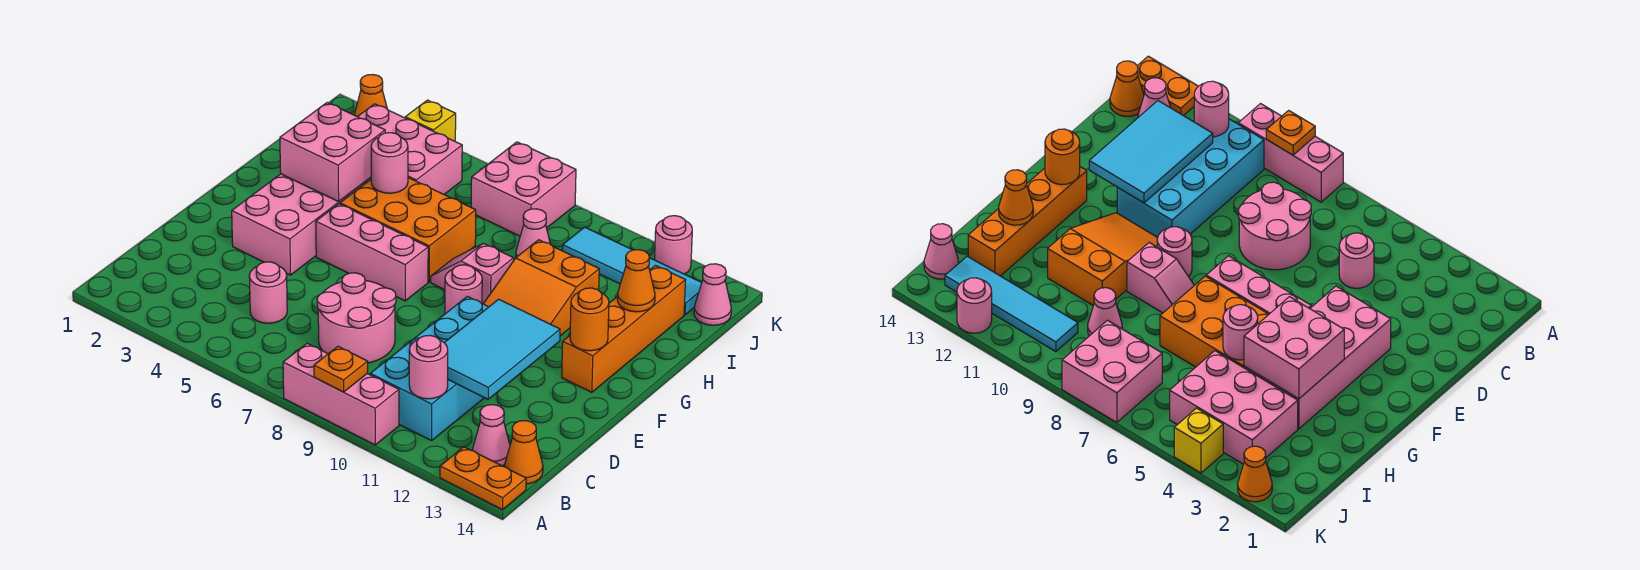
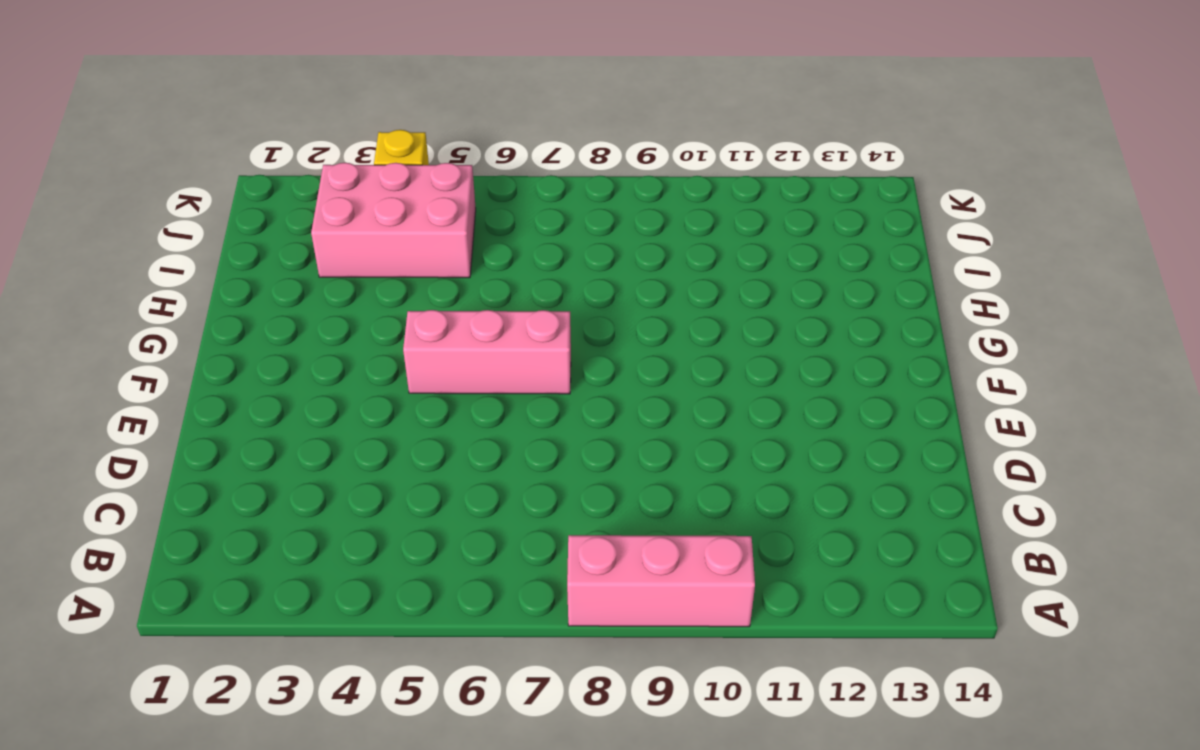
none -> orange plate A13:A14 level 1
none -> cyan brick B10:E11 level 1
none -> pink cone B13 level 1

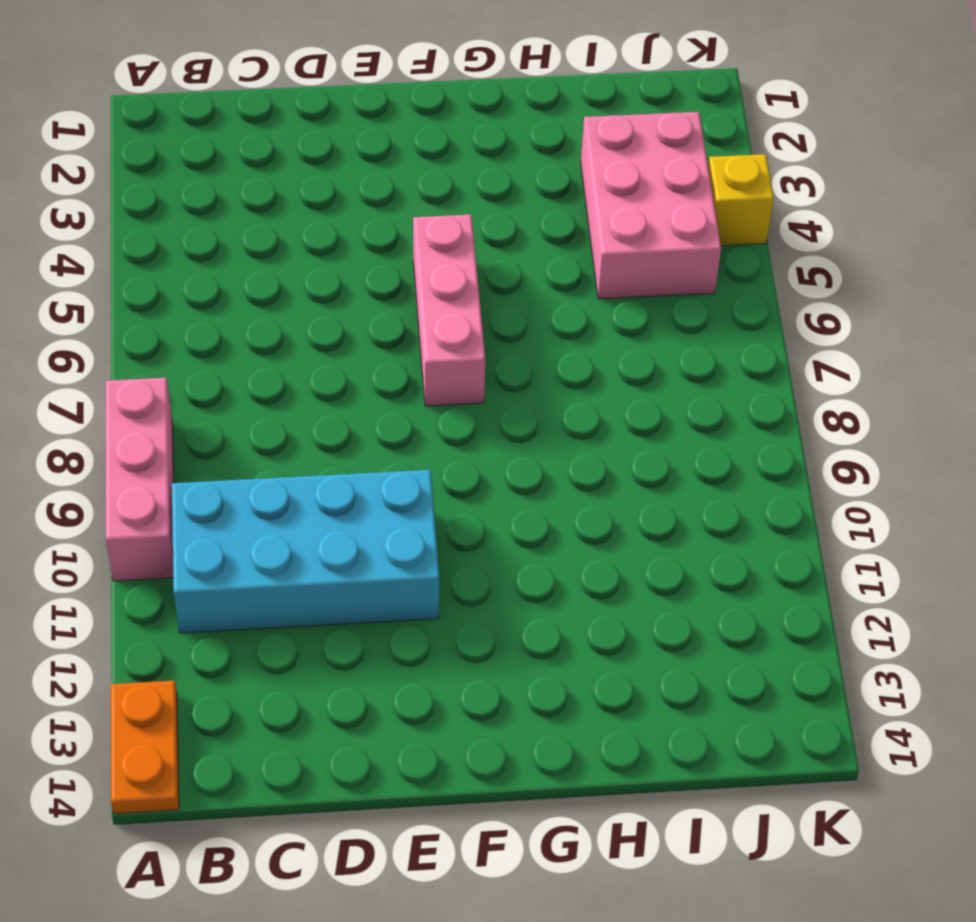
none -> pink cone B13 level 1
none -> orange cone B14 level 1
none -> pink round brick C5 level 1

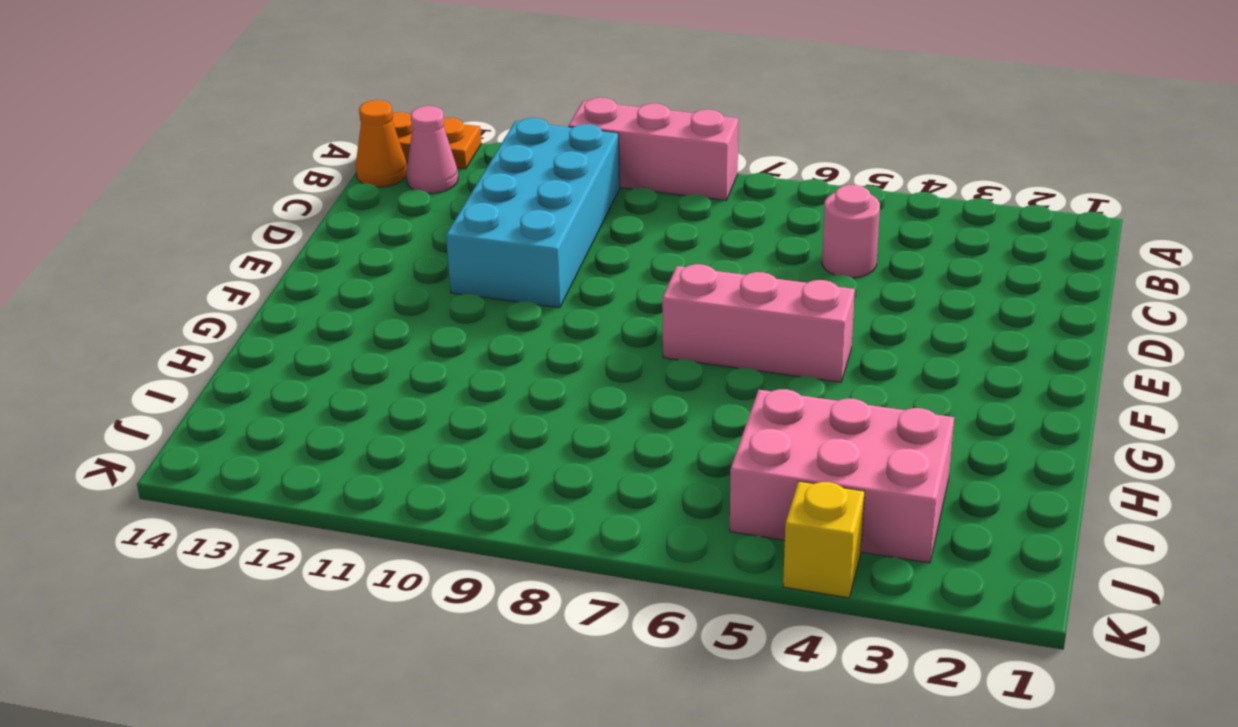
none -> pink round brick C7:D8 level 1
none -> pink brick E3:H4 level 1
none -> pink round brick F9 level 1

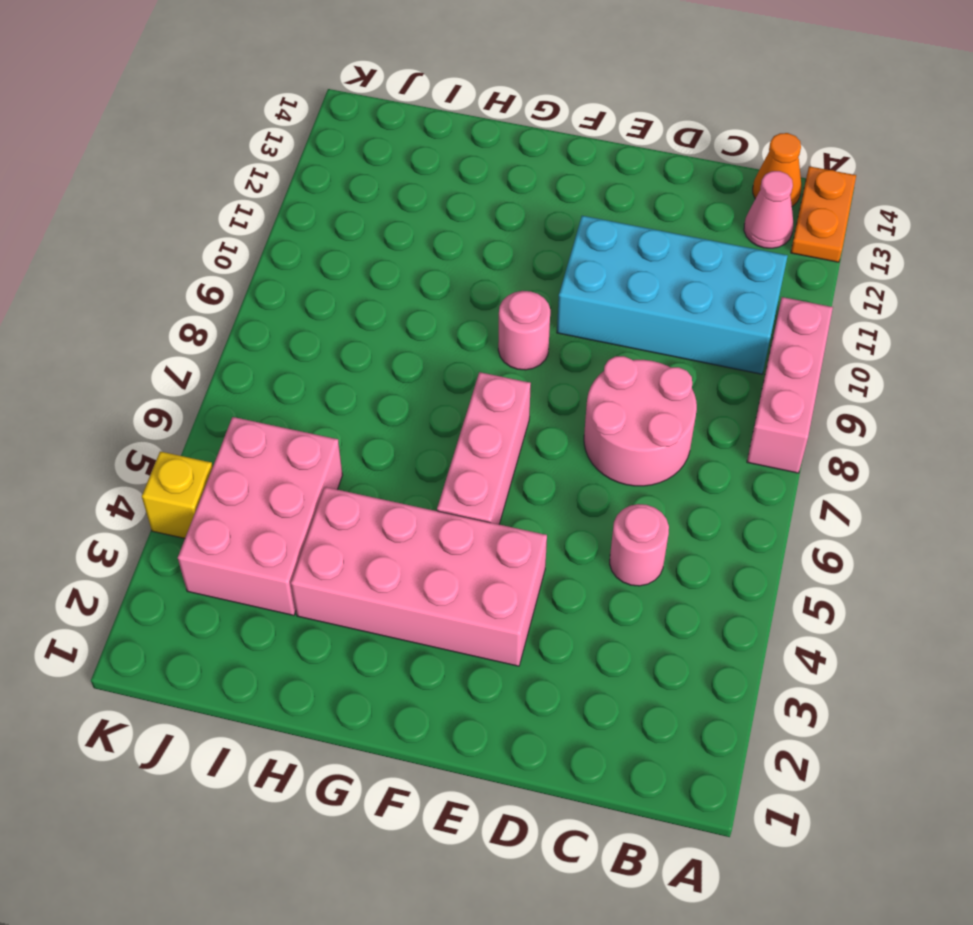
none -> orange slope F10:H11 level 1 top H
none -> orange brick F13:I13 level 1
none -> orange brick G5:H7 level 1

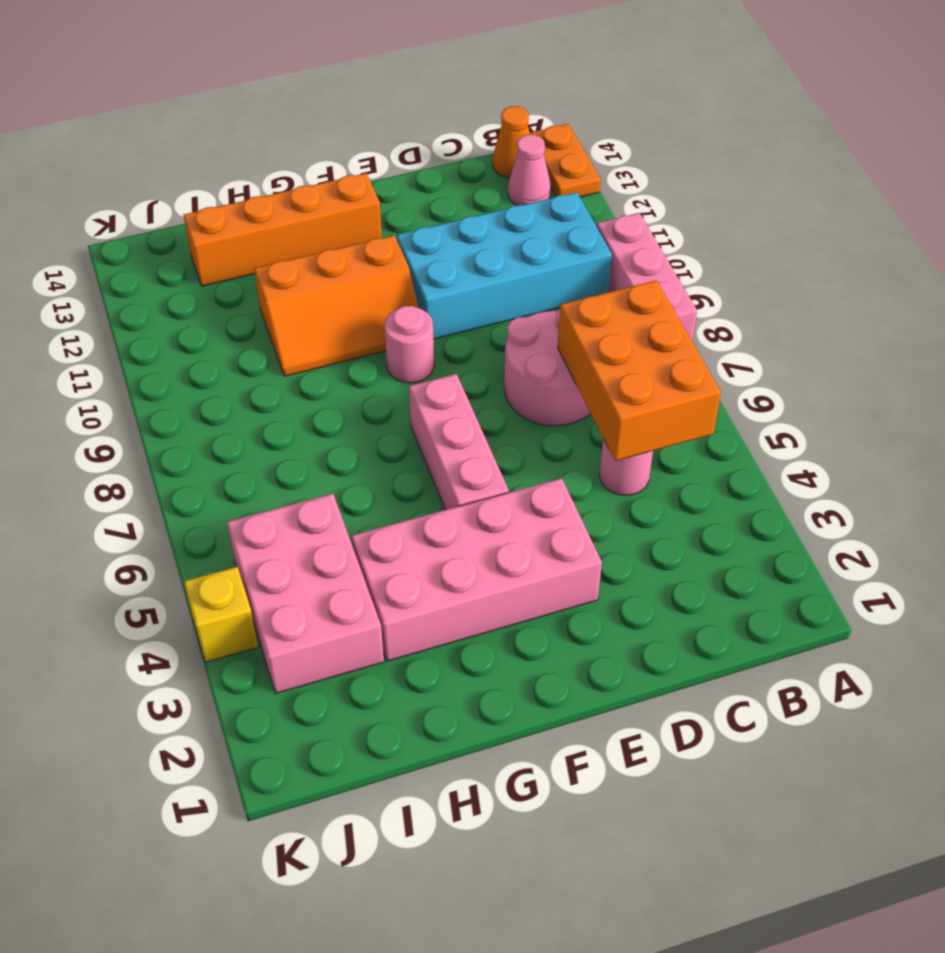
orange brick B5:C7 level 2 -> orange brick G5:H7 level 1
orange slope F10:H11 level 1 top 11 -> orange slope F10:H11 level 1 top H
none -> pink slope G8:G9 level 1 top 9
none -> pink cone I9 level 1
none -> pink brick J7:K8 level 1

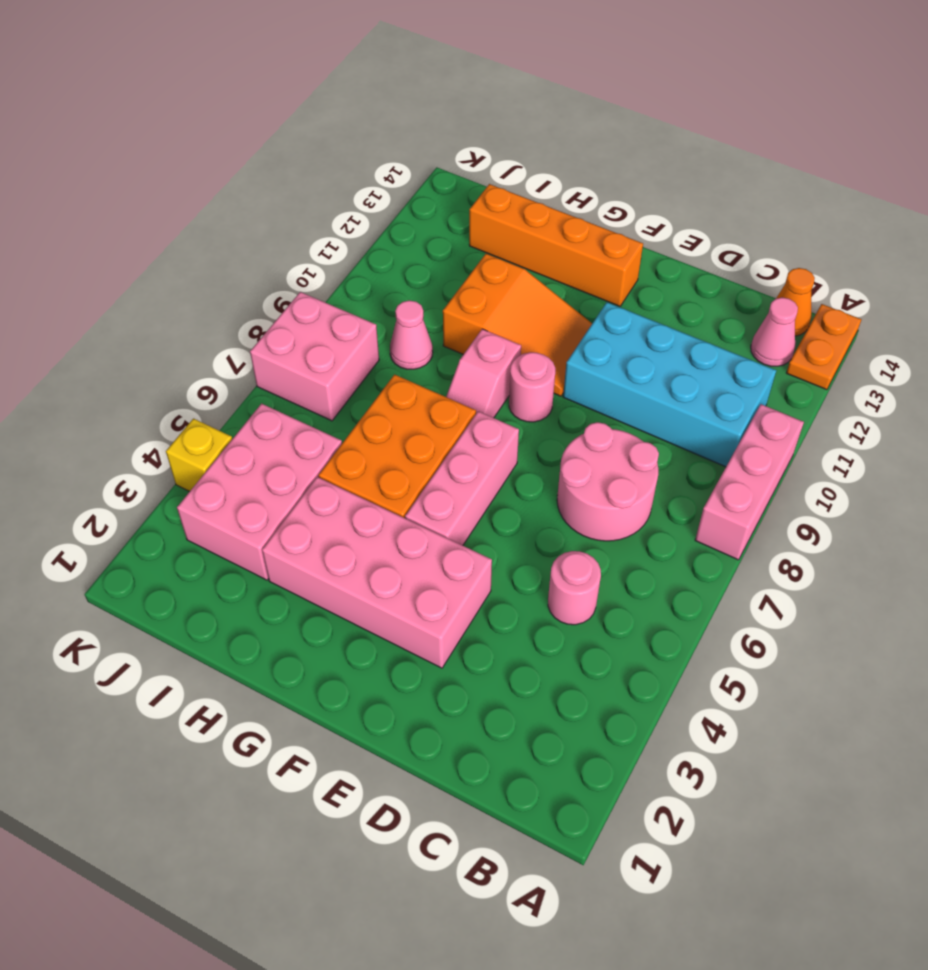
none -> cyan tile J10:J13 level 1
none -> pink cone J14 level 1
none -> orange cone K2 level 1

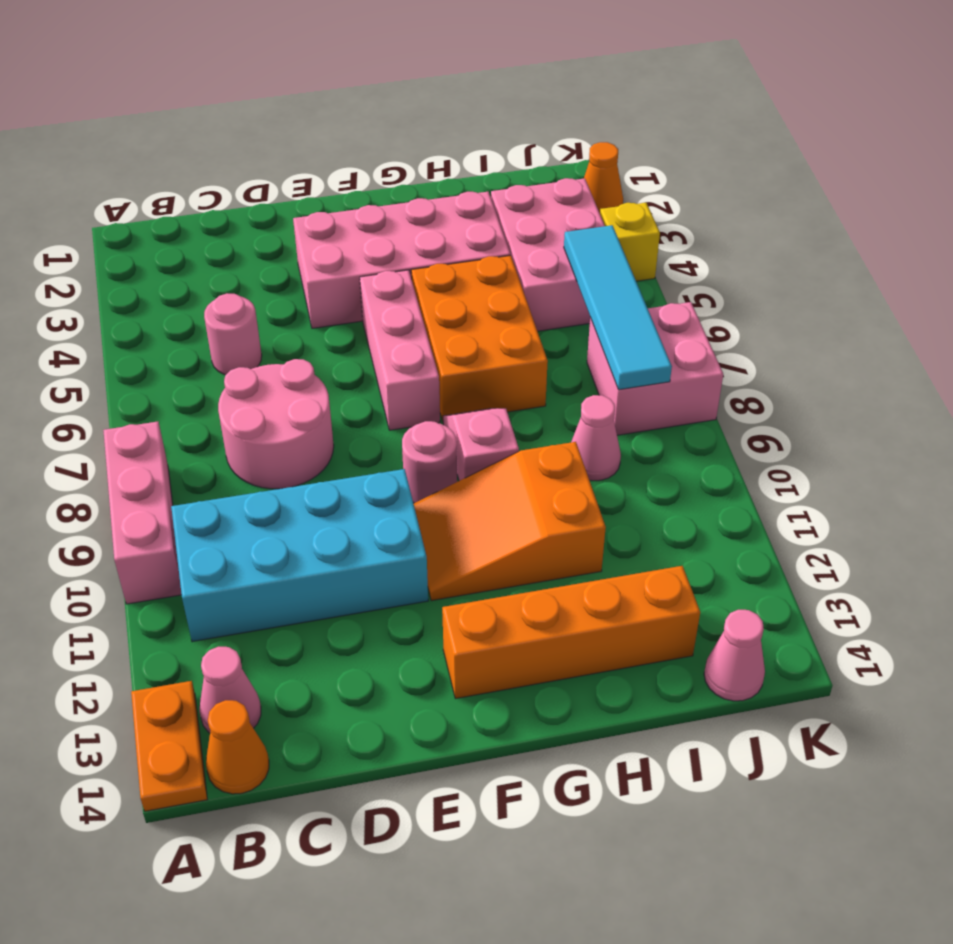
cyan tile J5:J8 level 2 -> cyan tile J10:J13 level 1
none -> pink round brick K12 level 1
none -> orange plate A9 level 2
none -> pink round brick B11 level 2

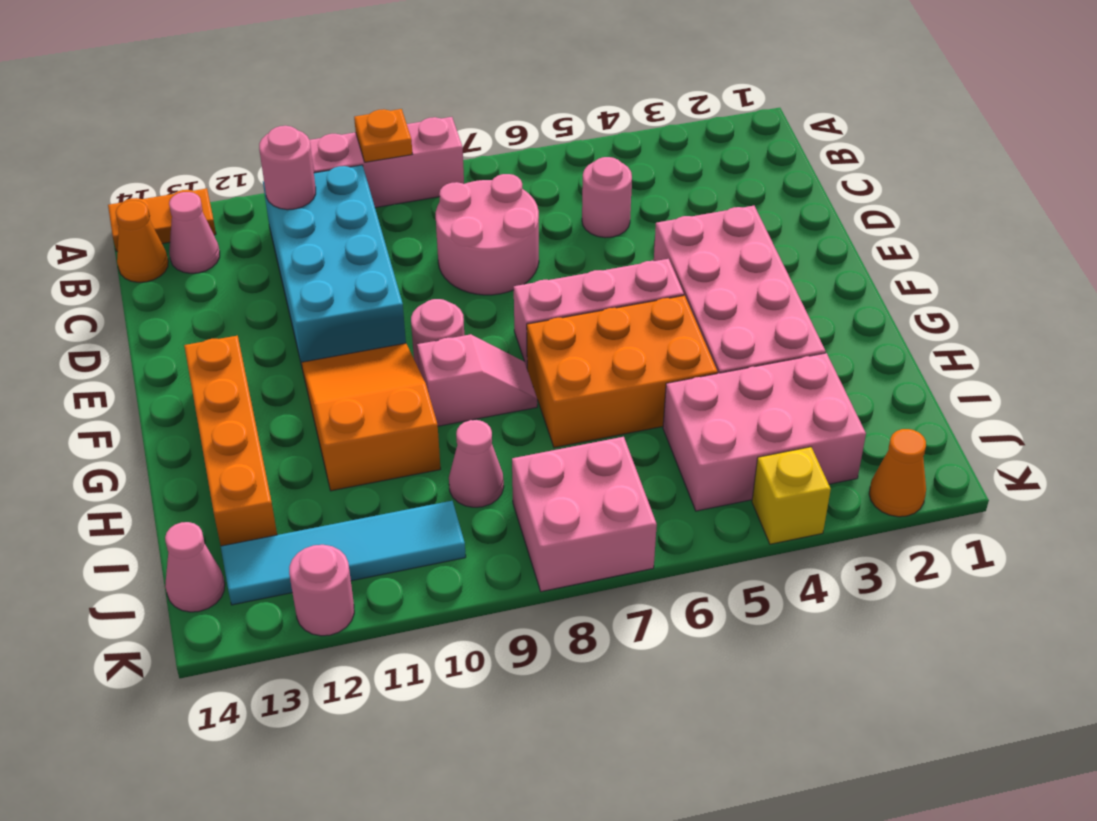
none -> cyan tile C11:E12 level 2
none -> orange round brick F13 level 2
none -> pink brick G3:H4 level 2

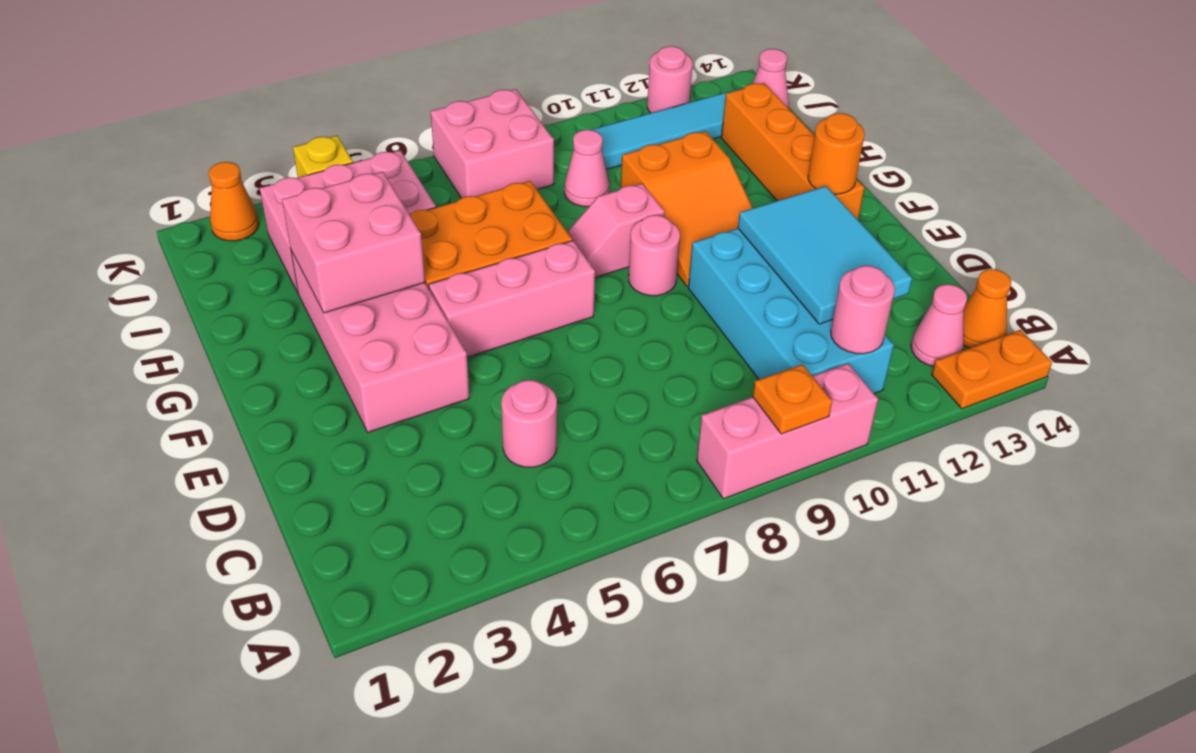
none -> pink round brick C7:D8 level 1
none -> pink round brick H5 level 2
none -> orange cone H13 level 2

